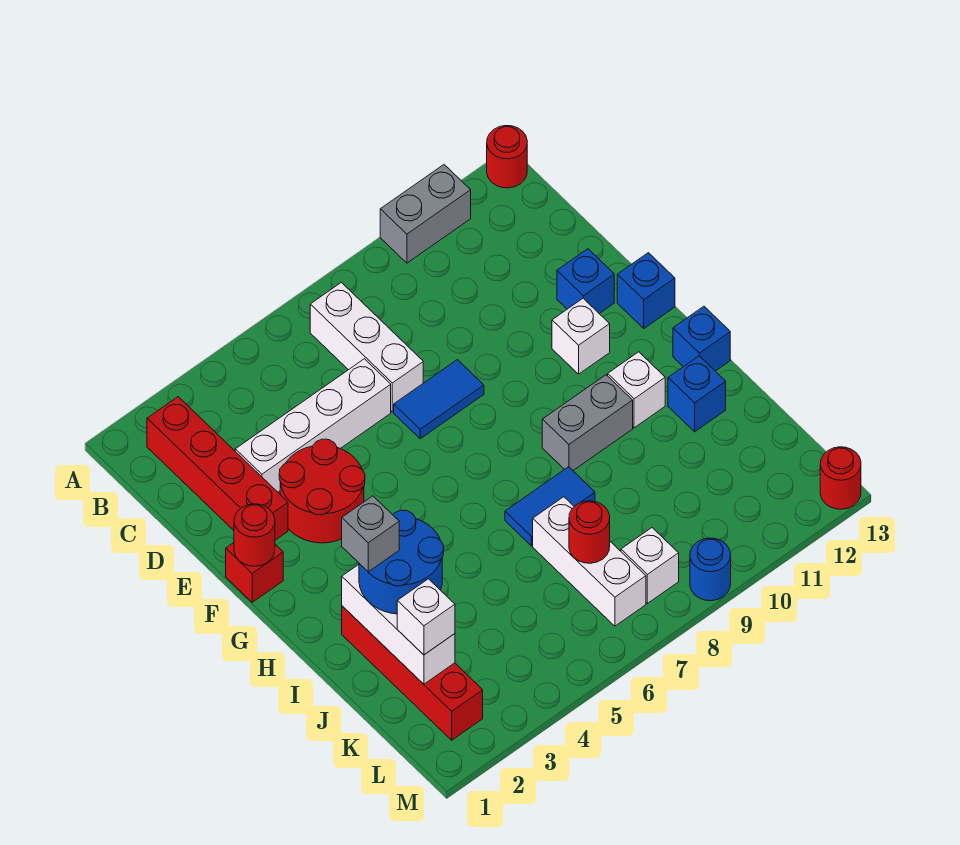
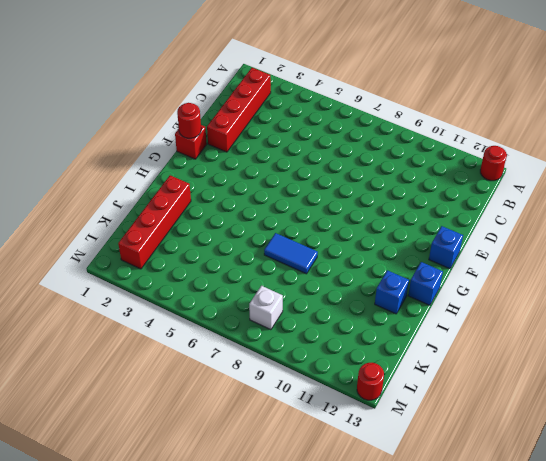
none -> grey brick A10:A11 level 1
none -> white brick B7:D7 level 1
none -> white brick D3:D6 level 1

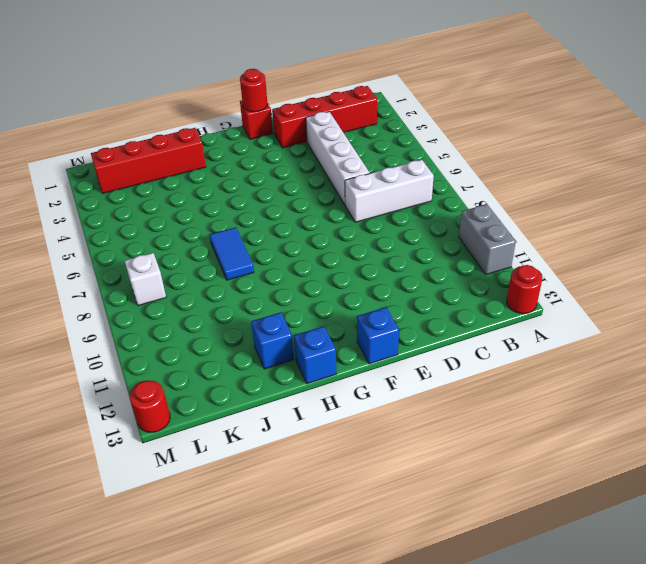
none -> red round brick E3:F4 level 1
none -> blue tile E7:E8 level 1
none -> blue brick E12 level 1

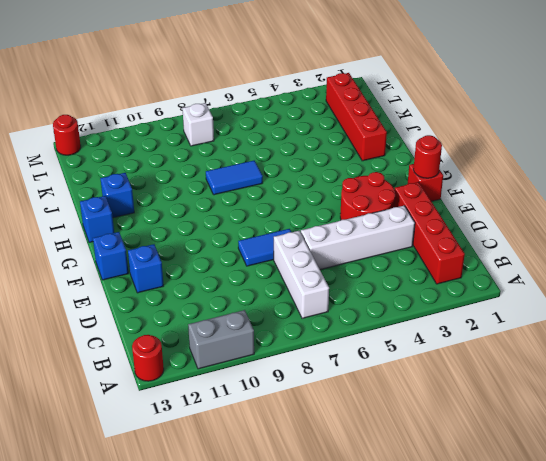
none -> white brick F11 level 1
none -> grey brick H9:H10 level 1
none -> white brick H11 level 1

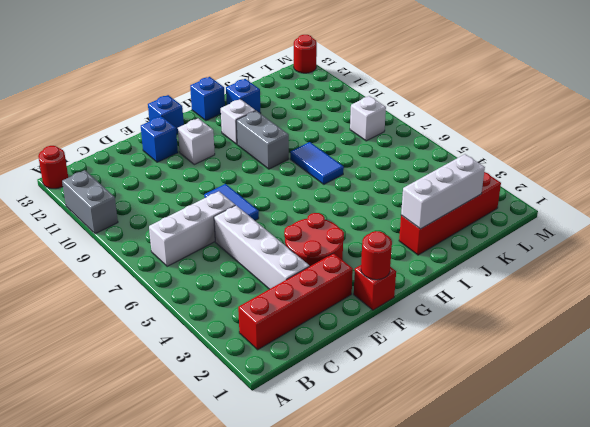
none -> white brick J7:L7 level 1
none -> blue round brick M9 level 1
none -> red round brick K7 level 2

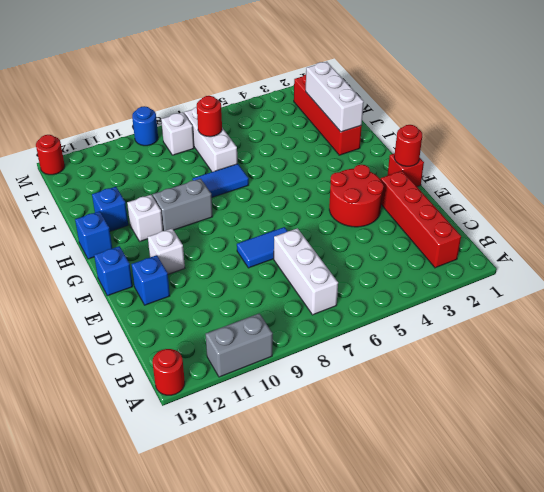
none -> white brick D3:D6 level 1
none -> blue round brick I2:J3 level 3
none -> white brick K2 level 3

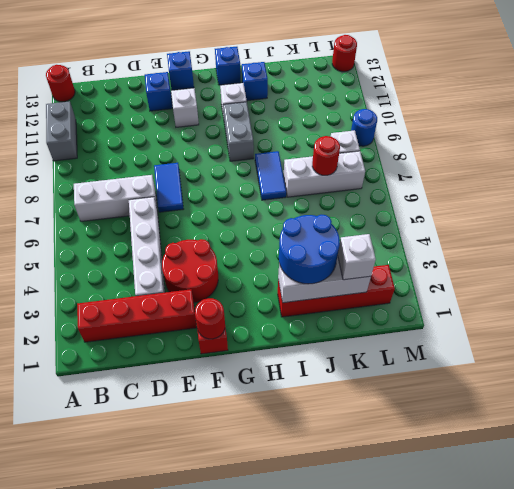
none -> grey brick I2 level 4

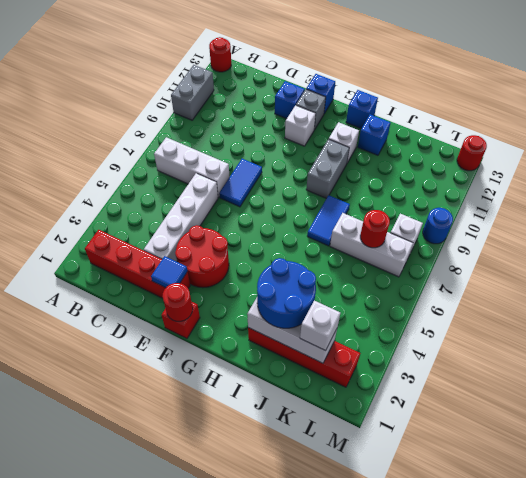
blue tile E2 level 2 -> none
grey brick F12 level 1 -> grey brick I2 level 4

